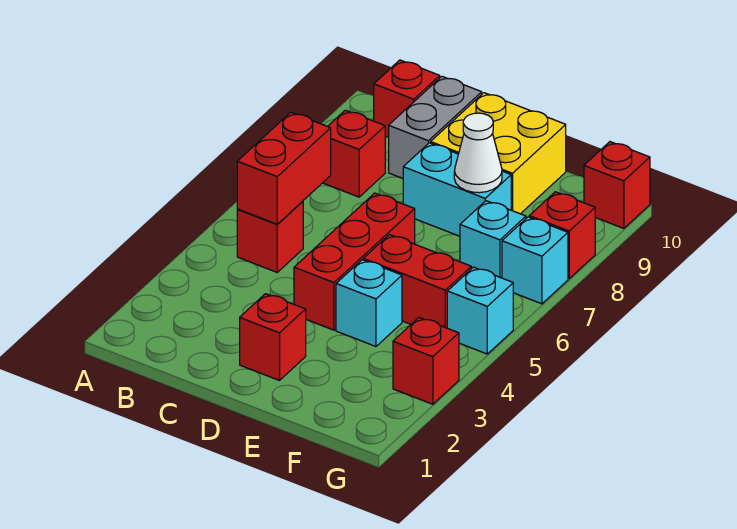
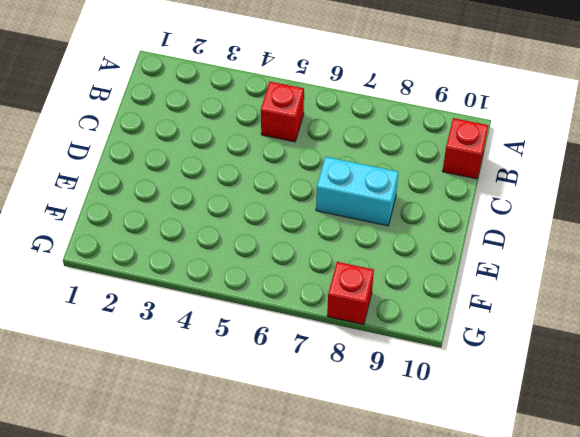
cyan brick D7:D8 level 1 -> cyan brick D8:E8 level 1
none -> red brick B8 level 1
none -> grey brick C9:C10 level 1
none -> red brick D2 level 1

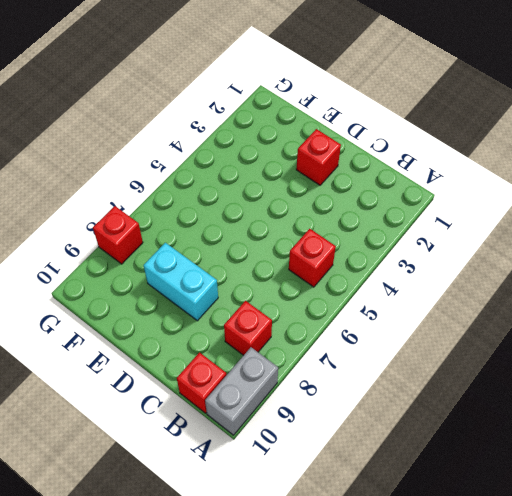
grey brick A9:A10 level 1 -> grey brick C9:C10 level 1
none -> red brick D4:D6 level 1
none -> yellow brick D9:E10 level 1
none -> cyan brick E4 level 1

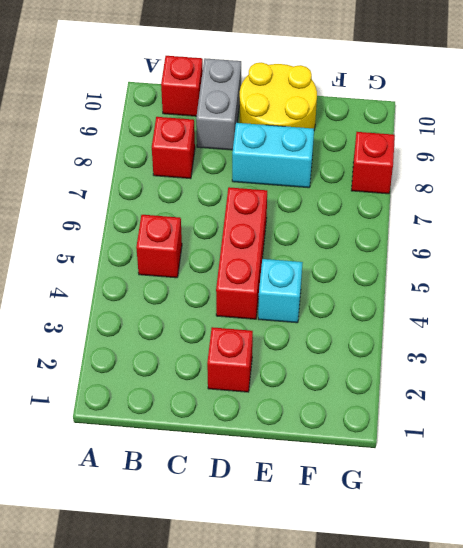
yellow round brick D9:E10 level 1 -> yellow brick D9:E10 level 1
none -> red brick E5:F5 level 1
none -> cyan brick F7 level 1
none -> red brick G3 level 1

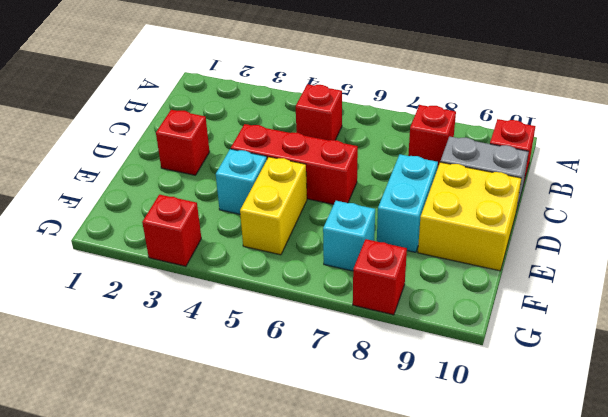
yellow brick E5:F5 level 1 -> red brick E5:F5 level 1
none -> cyan brick G5 level 1
none -> cyan brick G7 level 1
none -> red brick G10 level 1

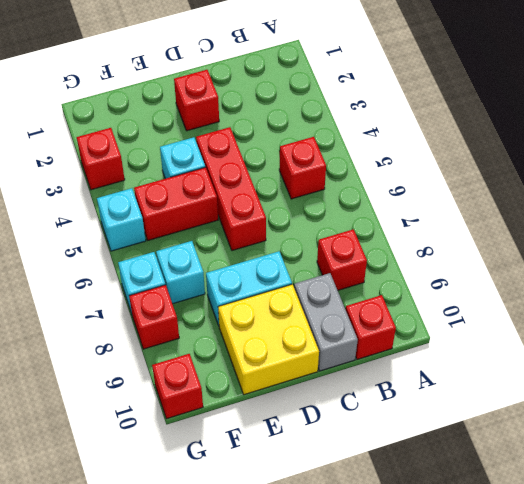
none -> red brick B5:B6 level 2
none -> white cone E8 level 2

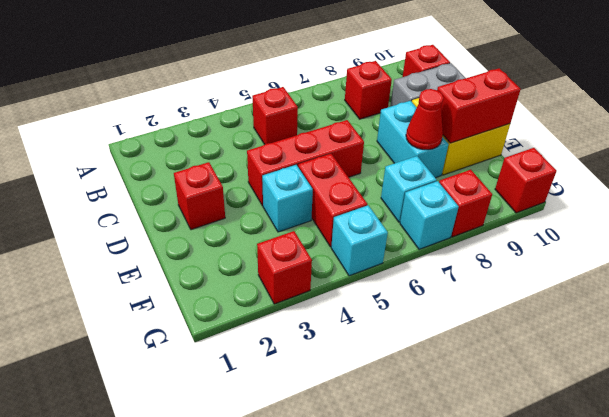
red cone E8 level 2 -> white cone E8 level 2
red brick E9:E10 level 2 -> red brick B5:B6 level 2

